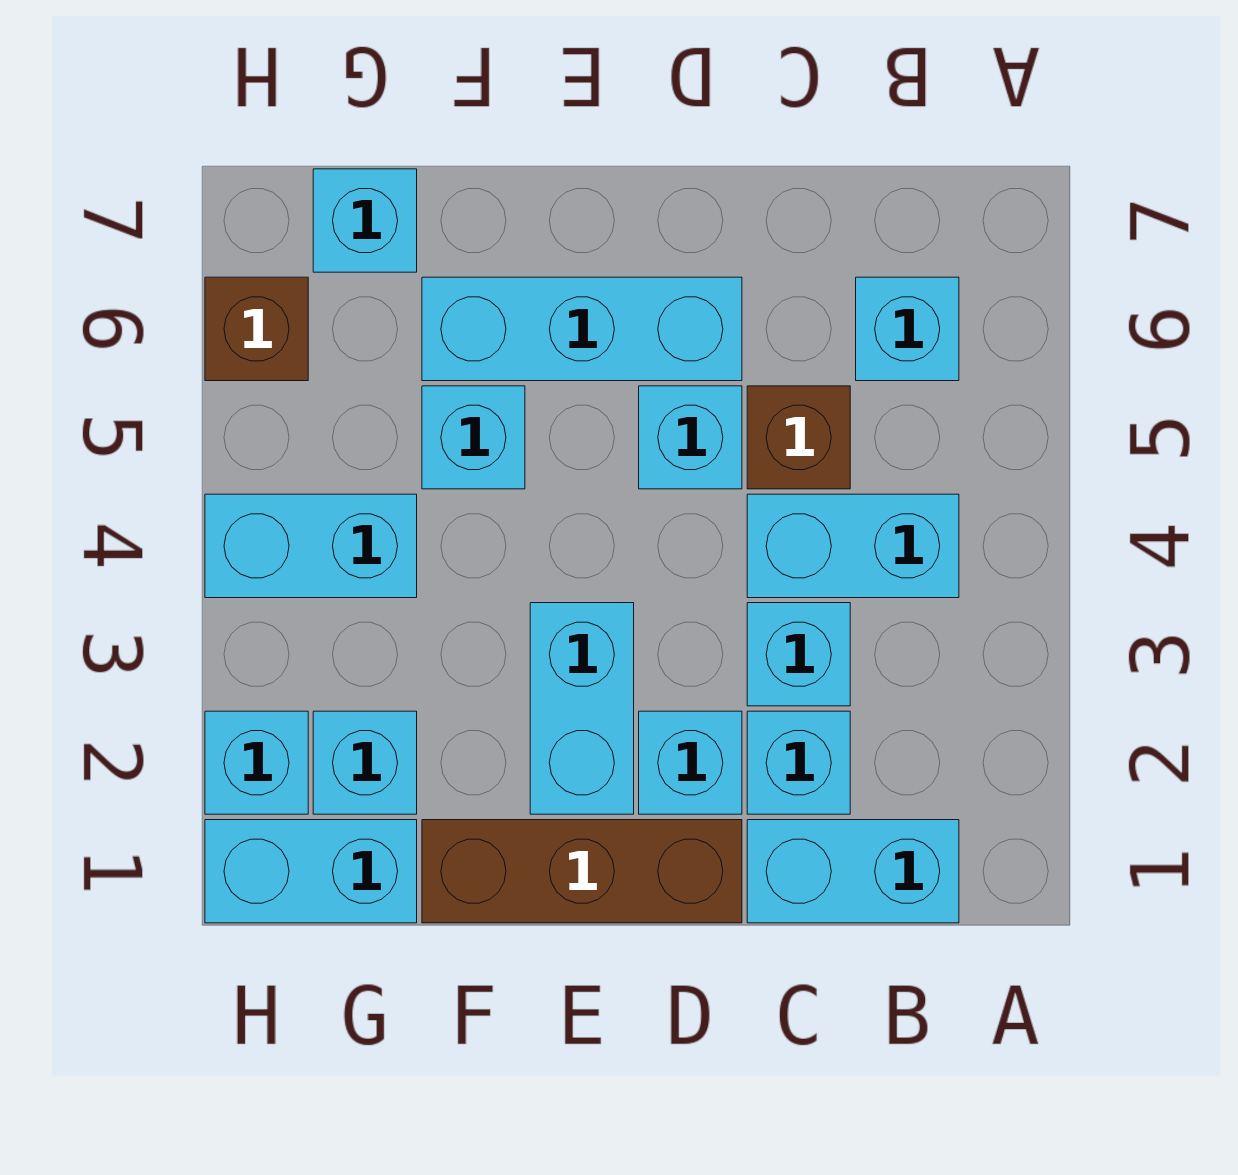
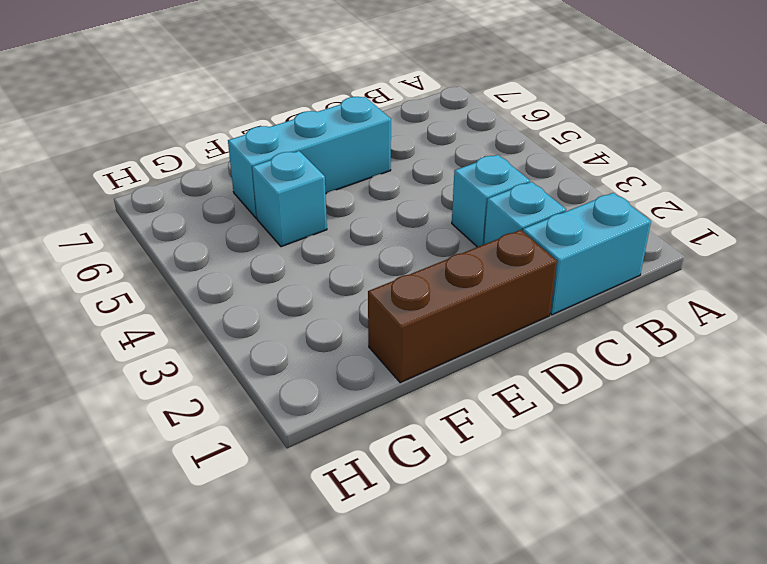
none -> cyan brick B4:C4 level 1
none -> cyan brick B6 level 1
none -> brown brick C5 level 1

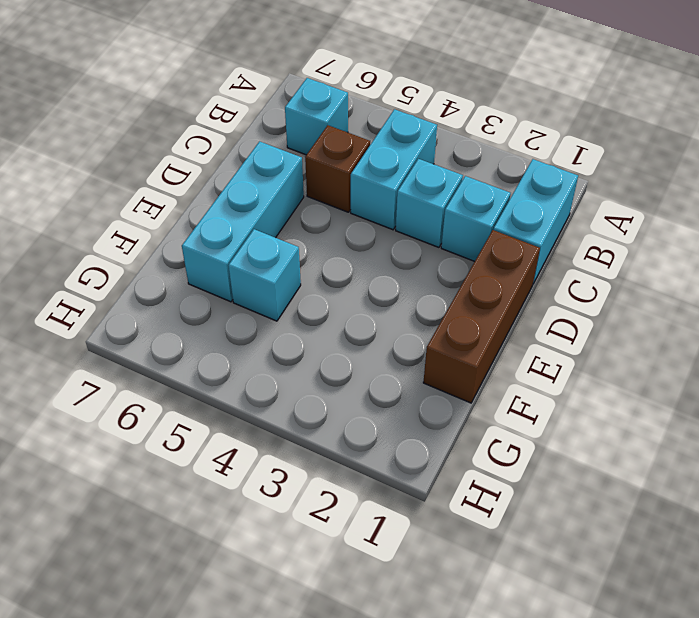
none -> cyan brick D2 level 1
none -> cyan brick D5 level 1
none -> cyan brick E2:E3 level 1

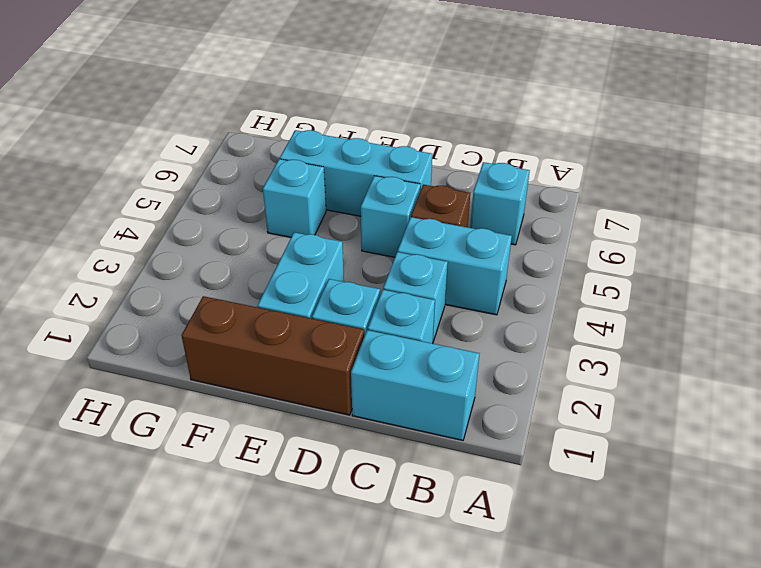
none -> cyan brick G1:H1 level 1
none -> cyan brick G2 level 1
none -> cyan brick G4:H4 level 1

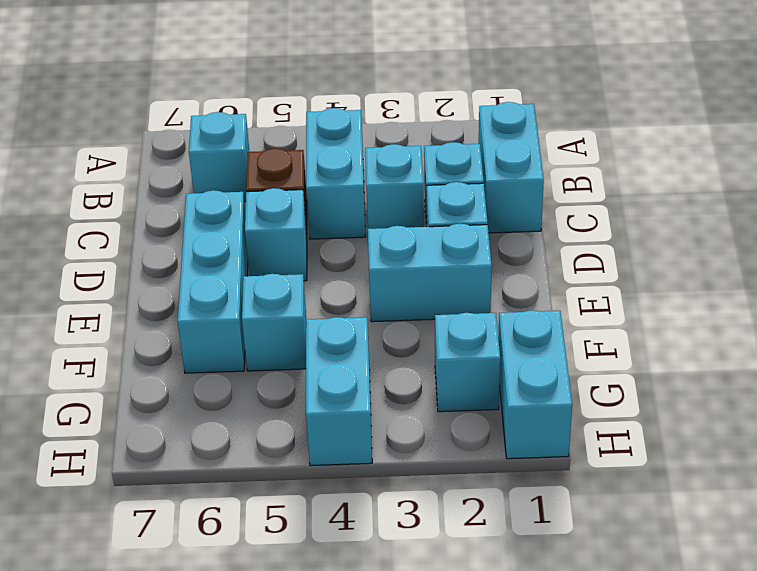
none -> brown brick D1:F1 level 1
none -> cyan brick G7 level 1
none -> cyan brick H2 level 1

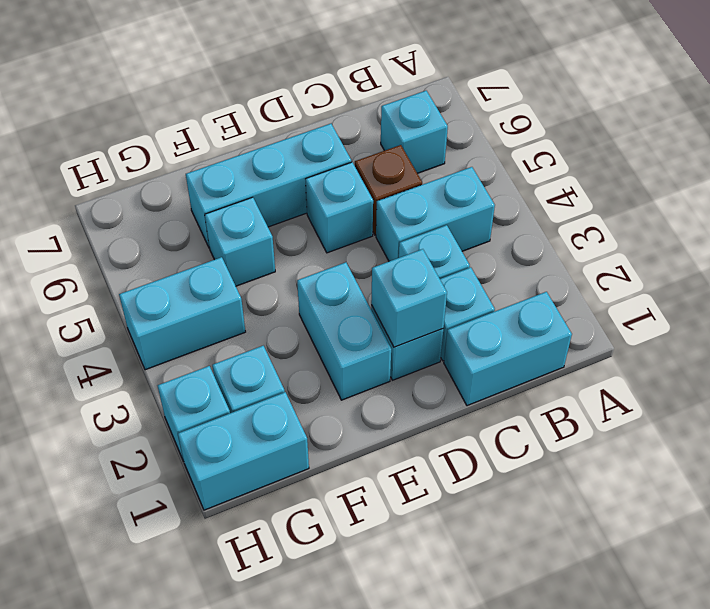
cyan brick D2 level 2 -> cyan brick G7 level 1
none -> brown brick D1:F1 level 1
none -> brown brick H6 level 1

